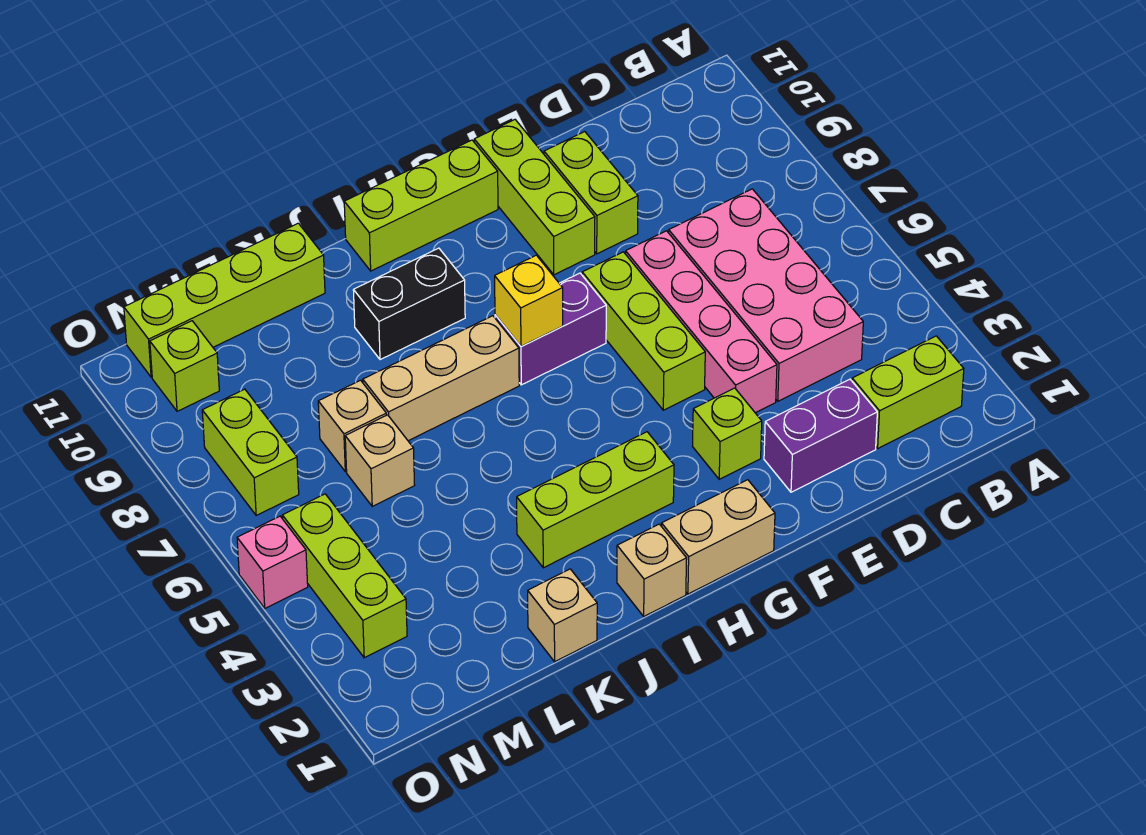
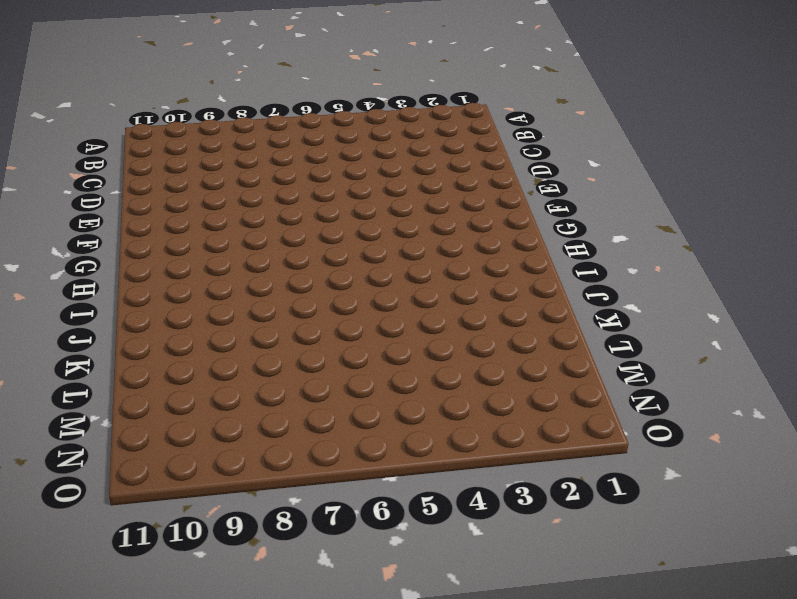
none -> lime brick B2:C2 level 1
none -> pink brick C4:D7 level 1
none -> purple brick D2:E2 level 1

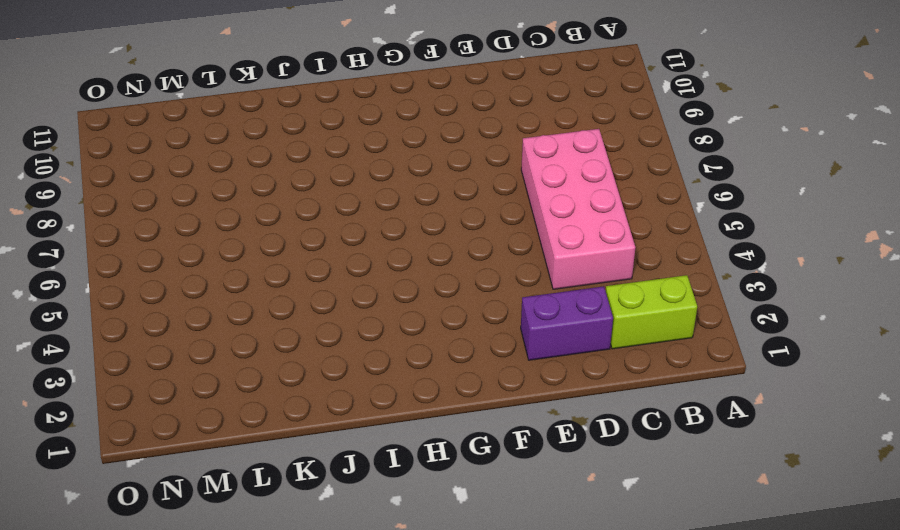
none -> pink brick E4:E7 level 1
none -> lime brick E9:E10 level 1
none -> lime brick F3 level 1

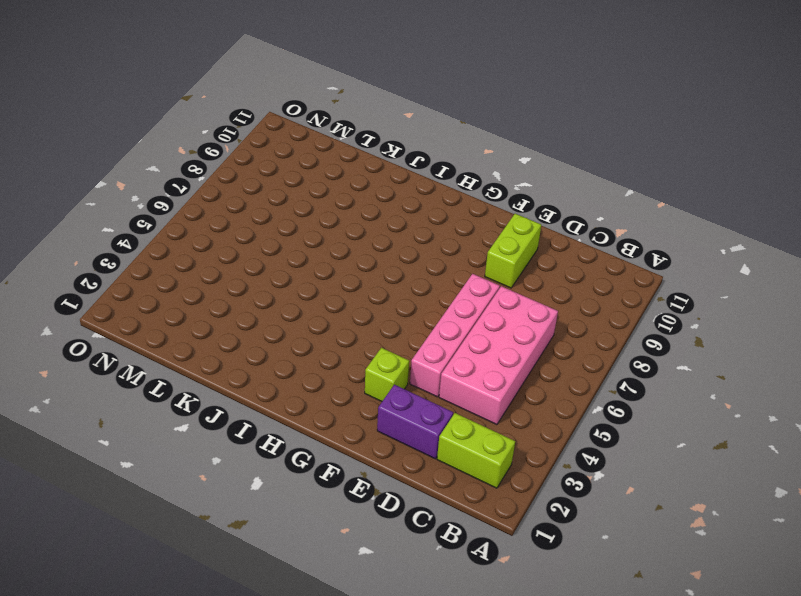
none -> lime brick F5:F7 level 1
none -> lime brick F9:F11 level 1
none -> tan brick G1:H1 level 1

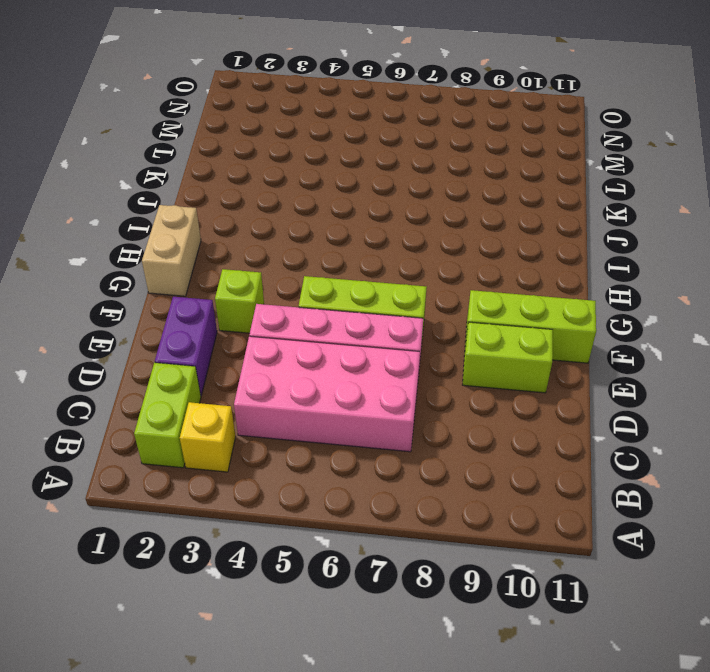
yellow brick B3 level 1 -> yellow brick H7 level 2
none -> purple brick G7:H7 level 1
none -> lime brick G11:I11 level 1
none -> lime brick H3:J3 level 1

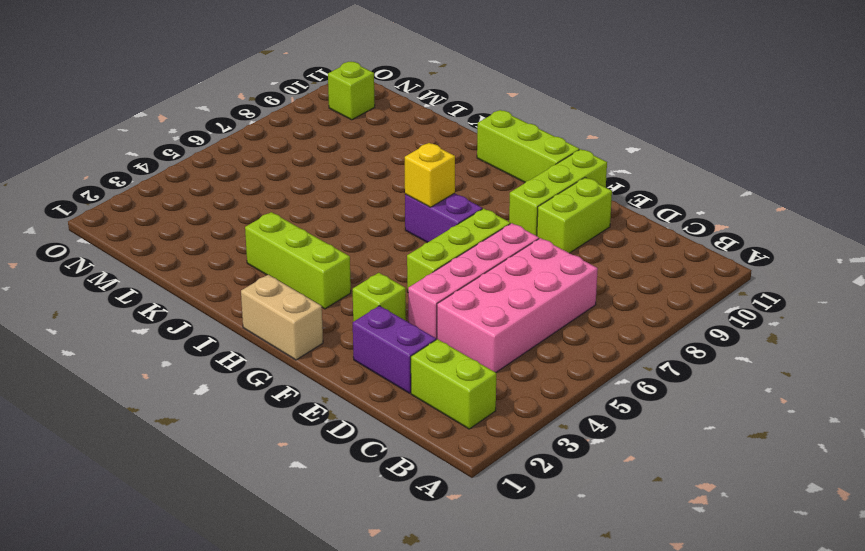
none -> tan brick I1 level 1
none -> tan brick I7:K7 level 1
none -> black brick I9:J9 level 1

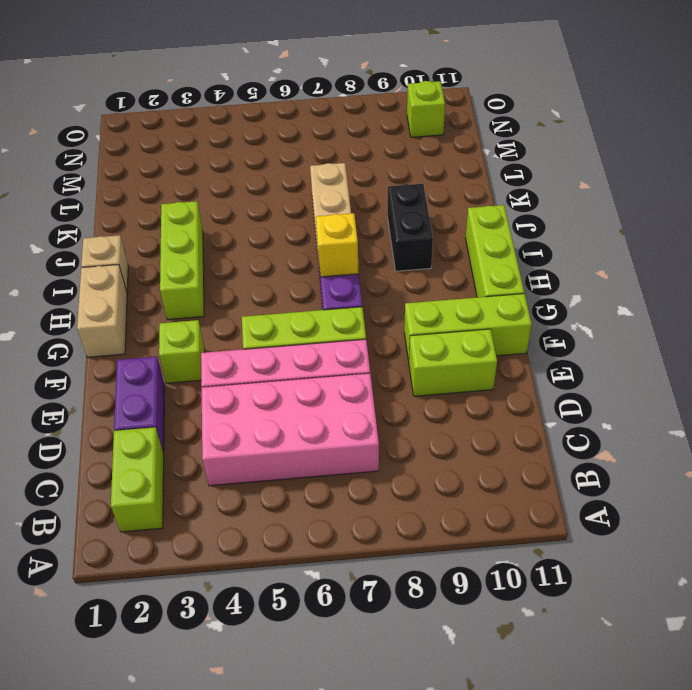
none -> tan brick K1 level 1
none -> lime brick K11:N11 level 1
none -> tan brick L6 level 1

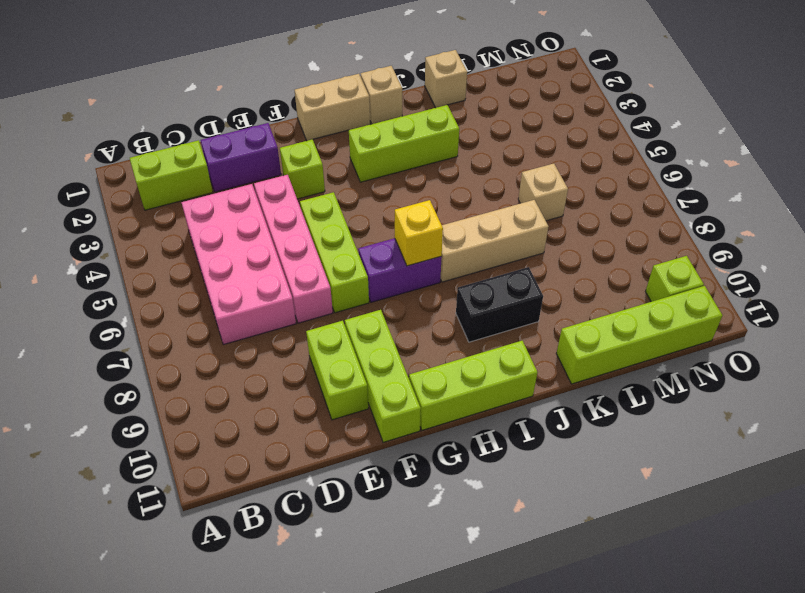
none -> tan brick L7 level 1
none -> lime brick N3:N5 level 1
none -> lime brick N7:N8 level 1

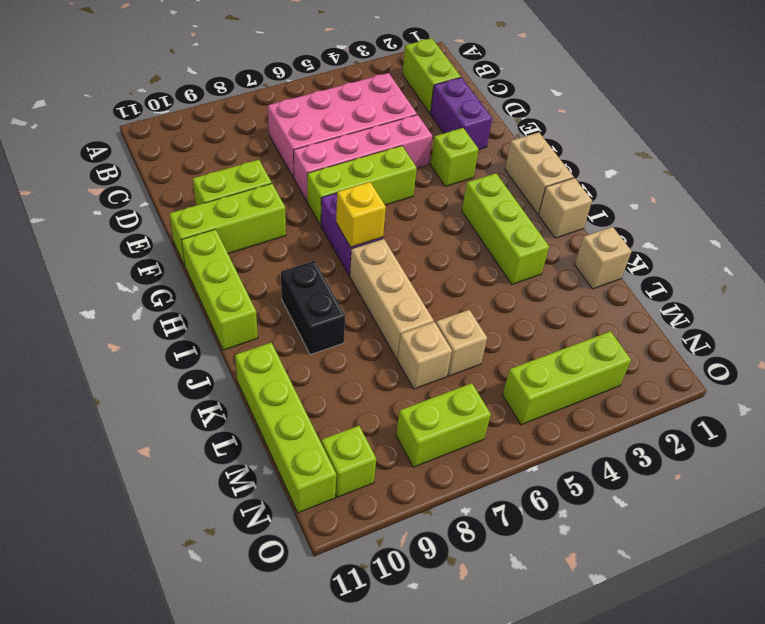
none -> pink brick O5 level 1

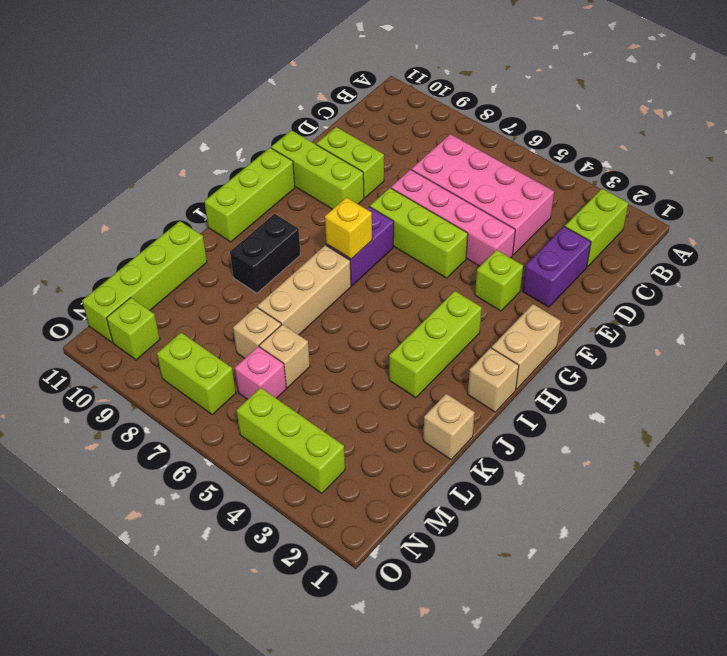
pink brick M6 level 1 -> pink brick O5 level 1

